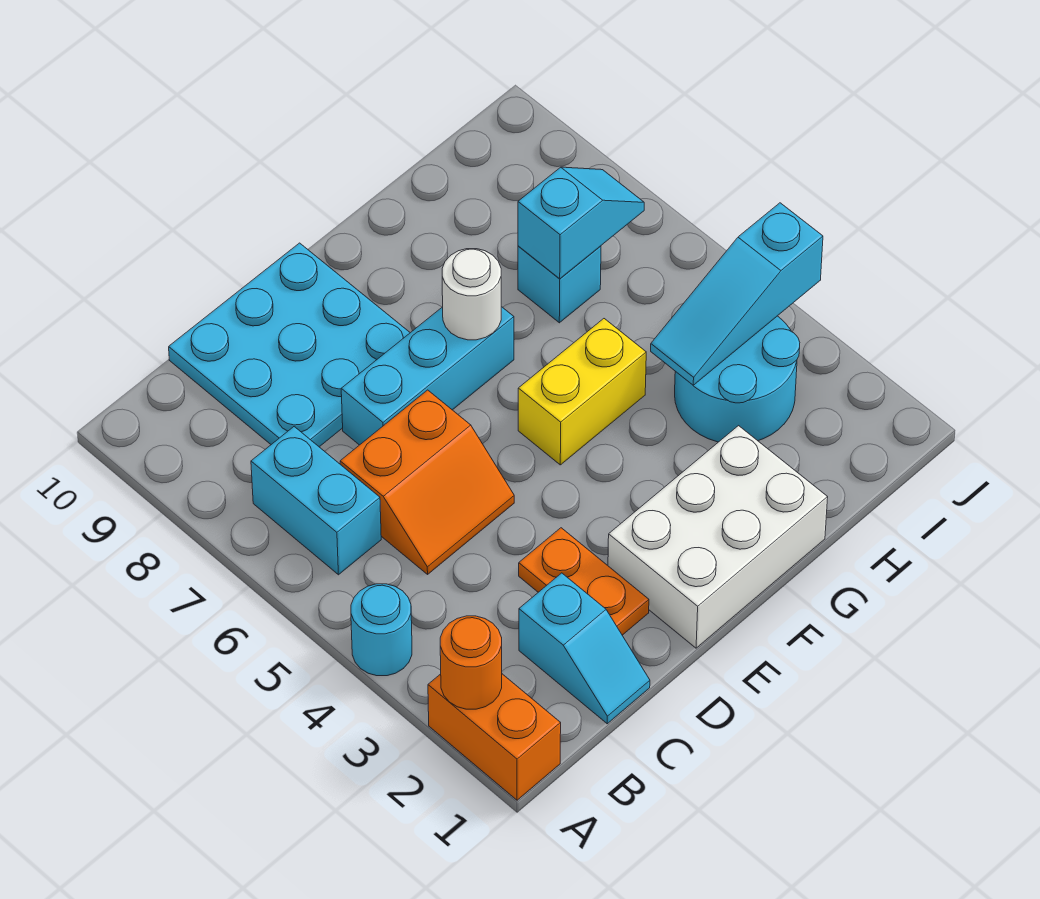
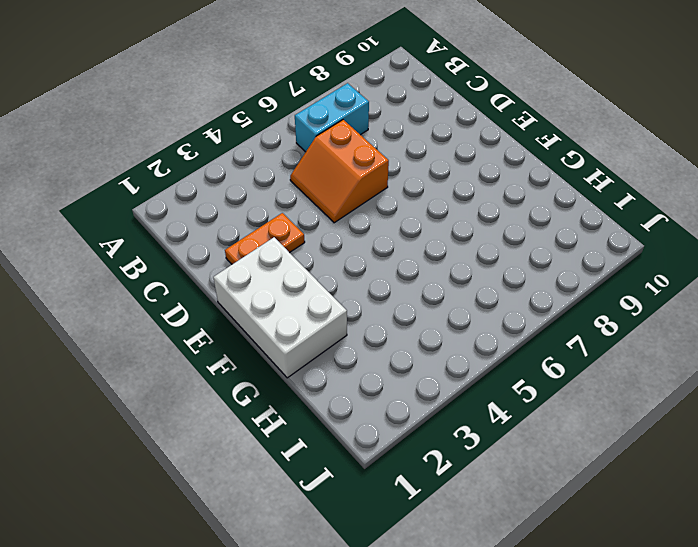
none -> orange brick A1:A2 level 1
none -> cyan round brick A4 level 1
none -> cyan slope C1:C2 level 1 top 2

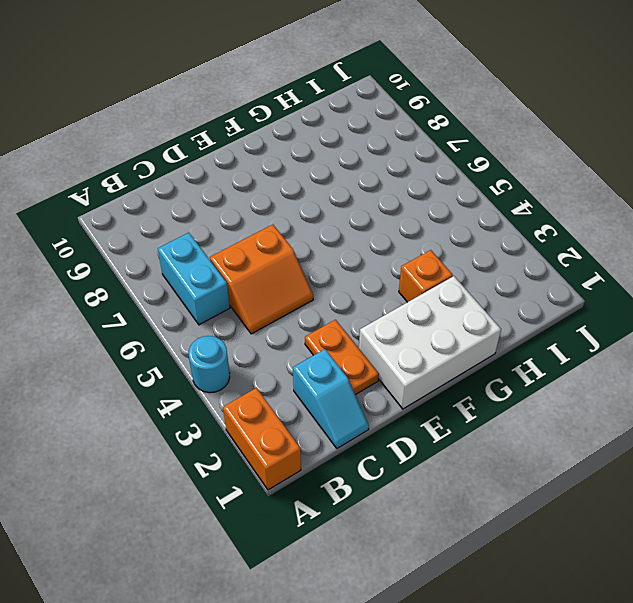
orange brick G3 level 1 -> none
none -> cyan plate C8:E10 level 1
none -> cyan brick D7:F7 level 1
none -> yellow brick F5:G5 level 1

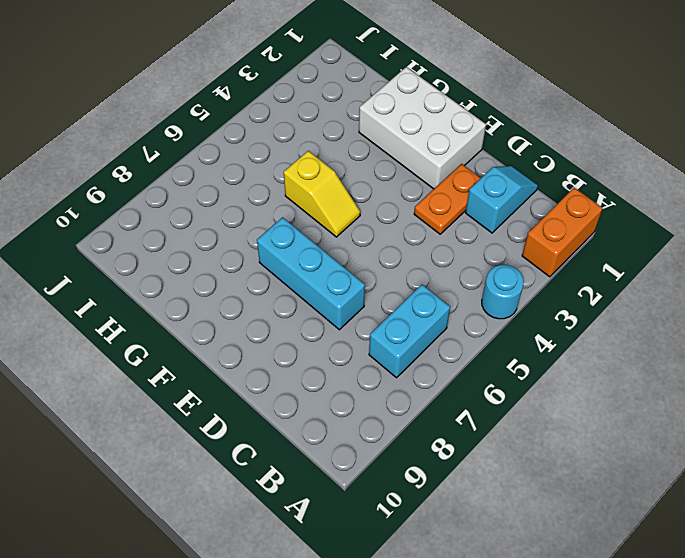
yellow slope F5:G5 level 1 top G -> yellow brick F5:G5 level 1
none -> orange slope C5:D6 level 1 top 6
none -> cyan plate C8:E10 level 1
none -> cyan round brick H3:I4 level 1

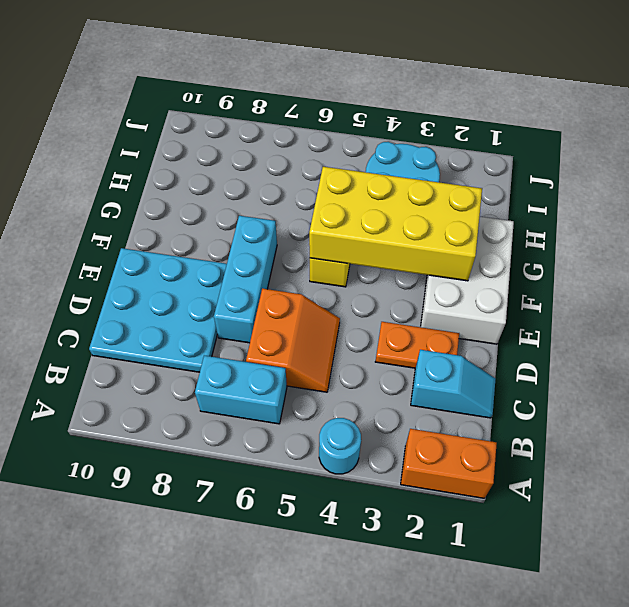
yellow brick F2:G5 level 2 -> none
none -> cyan brick H7 level 1
none -> orange round brick A2 level 2
none -> white round brick F7 level 2

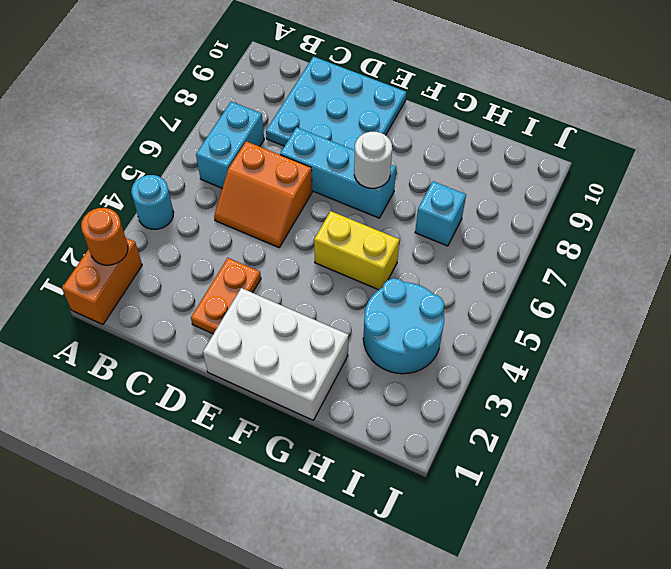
none -> cyan slope C1:C2 level 1 top 2
none -> cyan slope H4:J4 level 2 top J
none -> cyan slope H7:I7 level 2 top H

